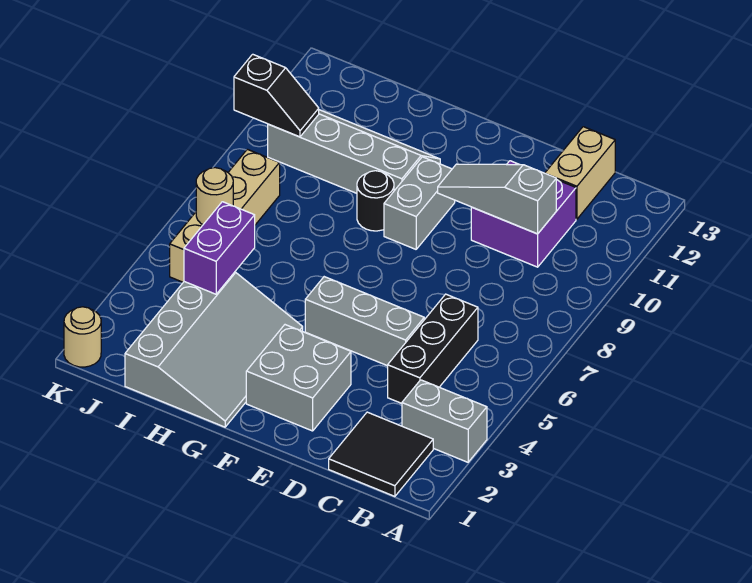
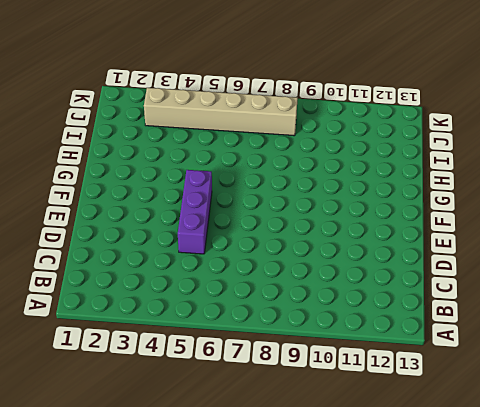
purple brick D5:F5 level 1 -> grey brick D5:F5 level 1
tan brick J3:J8 level 1 -> tan brick J5:J8 level 1
none -> grey brick A3:B3 level 1
none -> black tile B1:C2 level 1
none -> black brick C4:C6 level 1

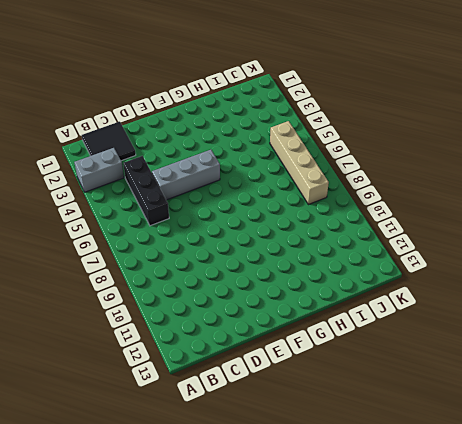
none -> purple brick C10:D11 level 1
none -> tan brick C12:C13 level 1
none -> grey brick E2:F3 level 1

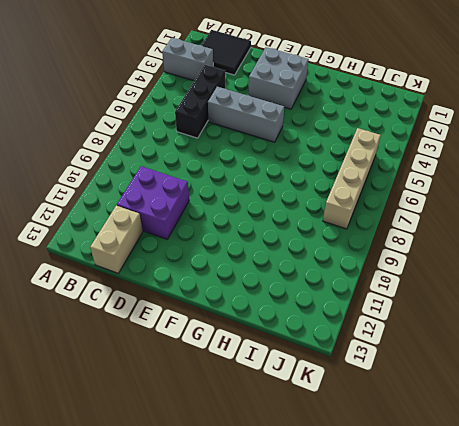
none -> grey brick F9:F10 level 1
none -> grey slope G1:I4 level 1 top I
none -> black round brick G9 level 1

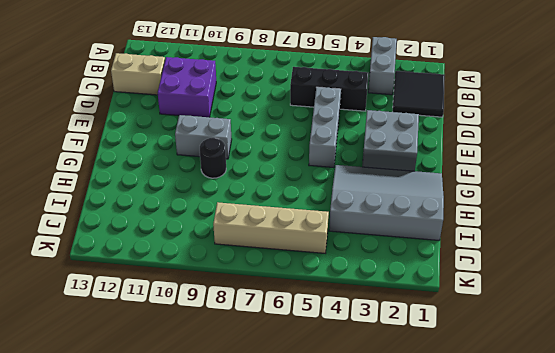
none -> grey slope G10:J11 level 1 top 10
none -> tan round brick K1 level 1
none -> grey slope C10:E10 level 2 top C

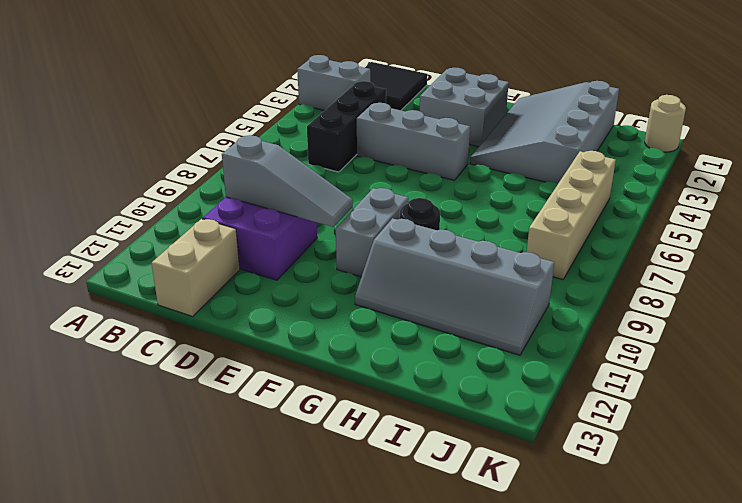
none -> purple brick I4:I5 level 2
none -> tan round brick J6 level 2
none -> black slope J10:K10 level 2 top K

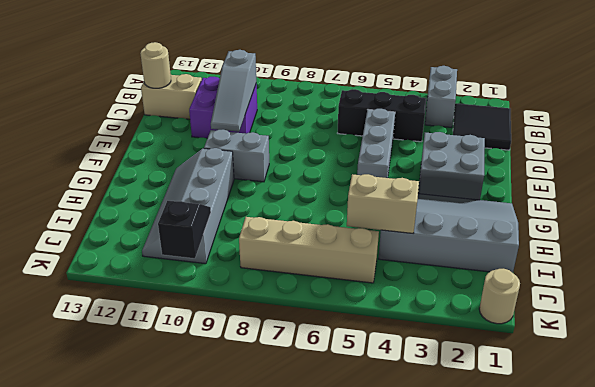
tan round brick C13 level 2 -> tan round brick J6 level 2
tan brick I4:I5 level 2 -> purple brick I4:I5 level 2
none -> black round brick G9 level 1

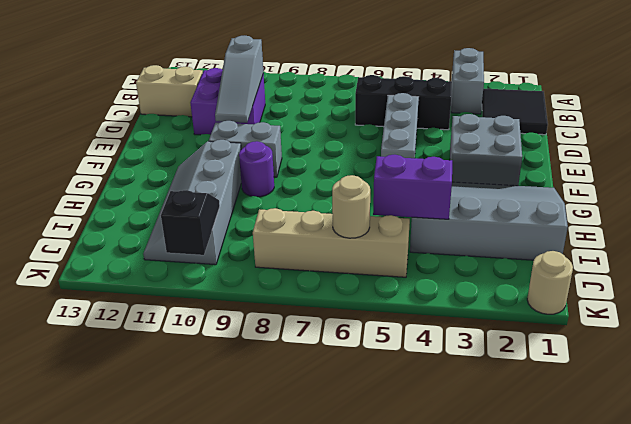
purple round brick G9 level 1 -> black round brick G9 level 1

